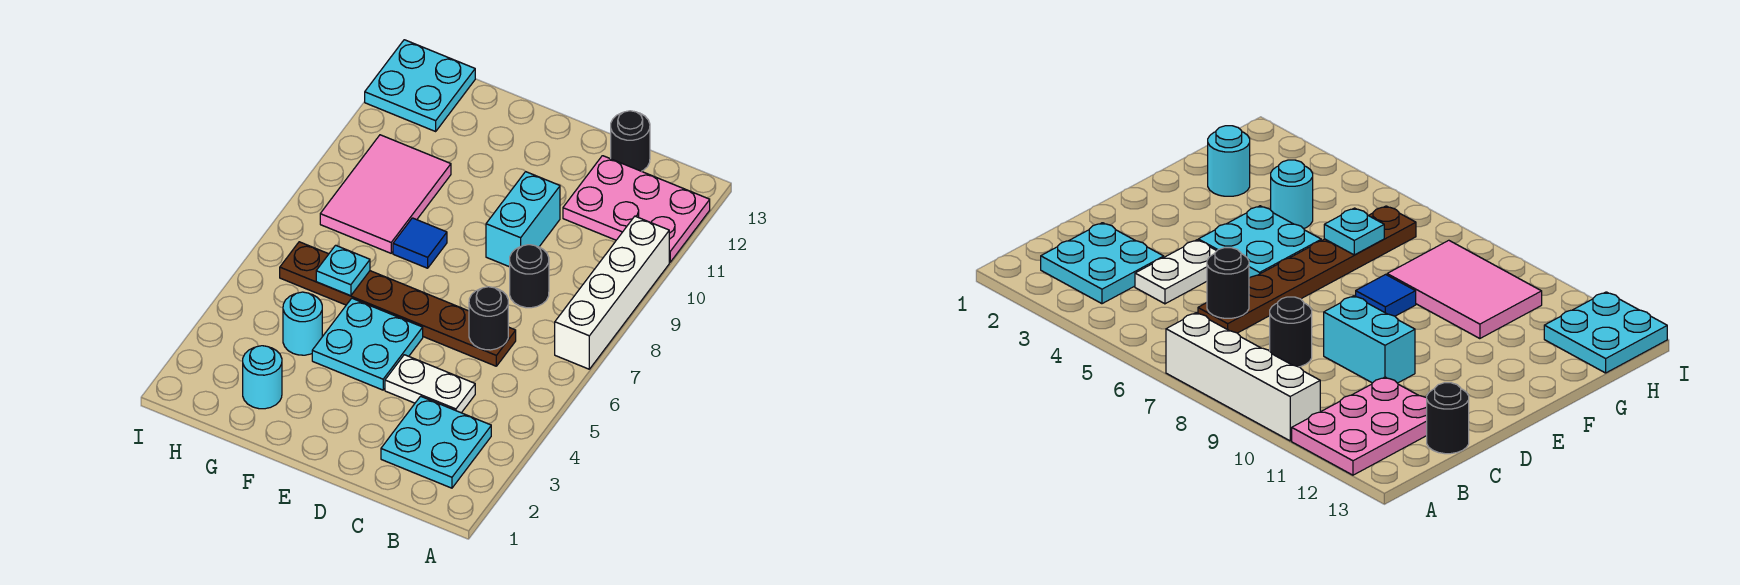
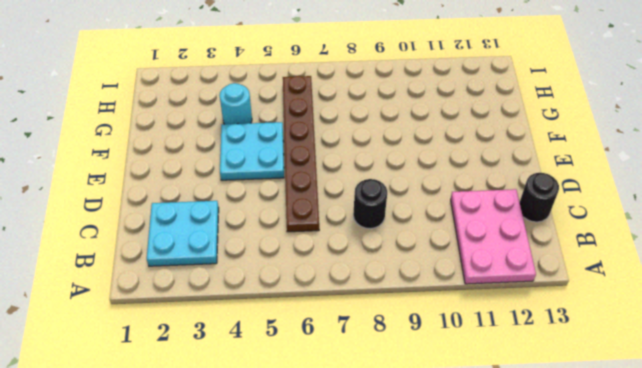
none -> white brick A7:A10 level 1
none -> white plate C4:D4 level 1
none -> cyan brick D9:D10 level 1

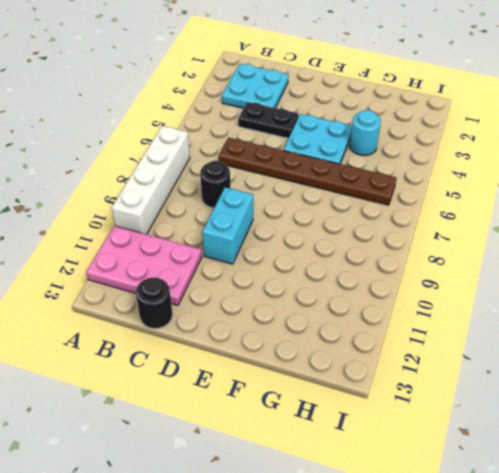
black plate C4:D4 level 1 -> white plate C4:D4 level 1
none -> blue tile F8 level 1
none -> cyan round brick G2 level 1
none -> pink tile G8:H10 level 1

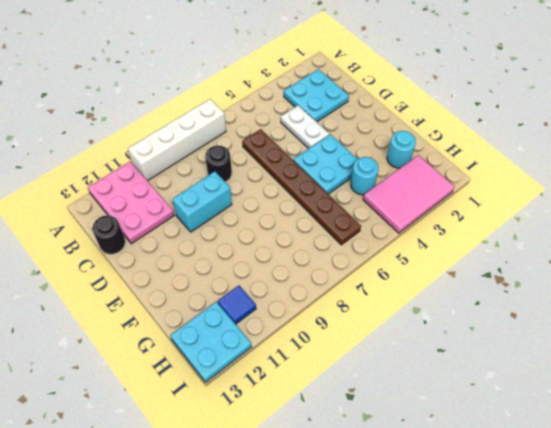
pink tile H2:I4 level 1 -> pink tile G8:H10 level 1
blue tile H11 level 1 -> blue tile F8 level 1
none -> black round brick C6 level 2
none -> cyan plate G6 level 2

